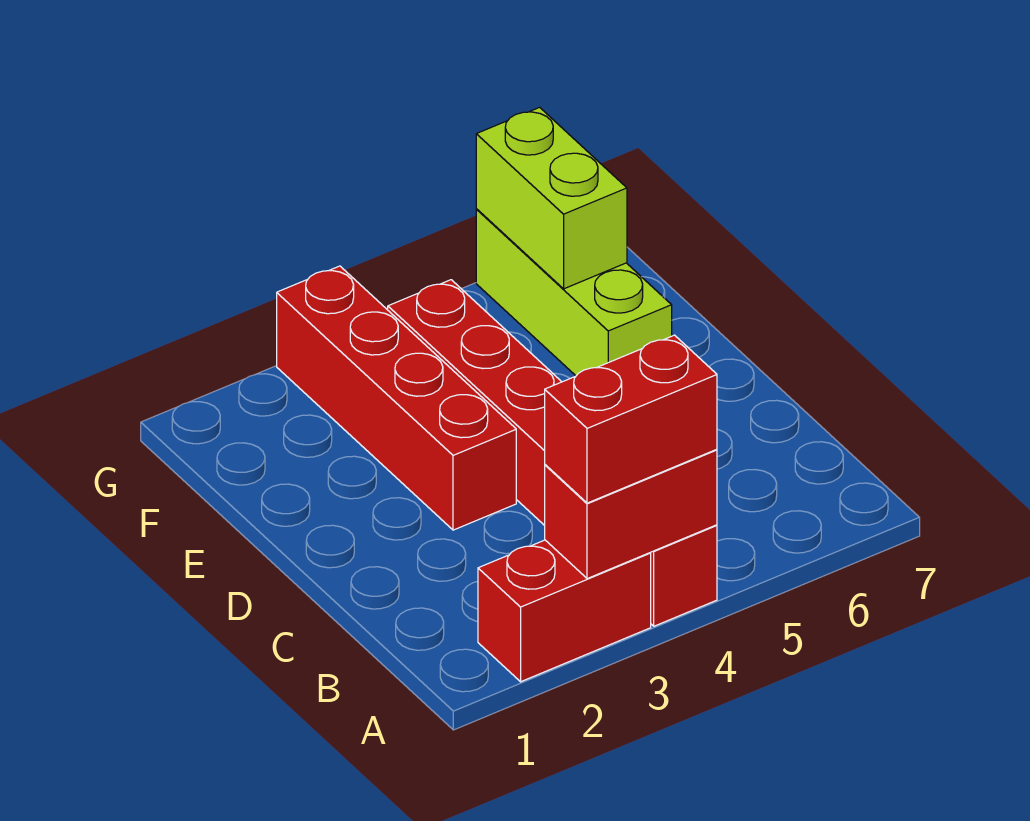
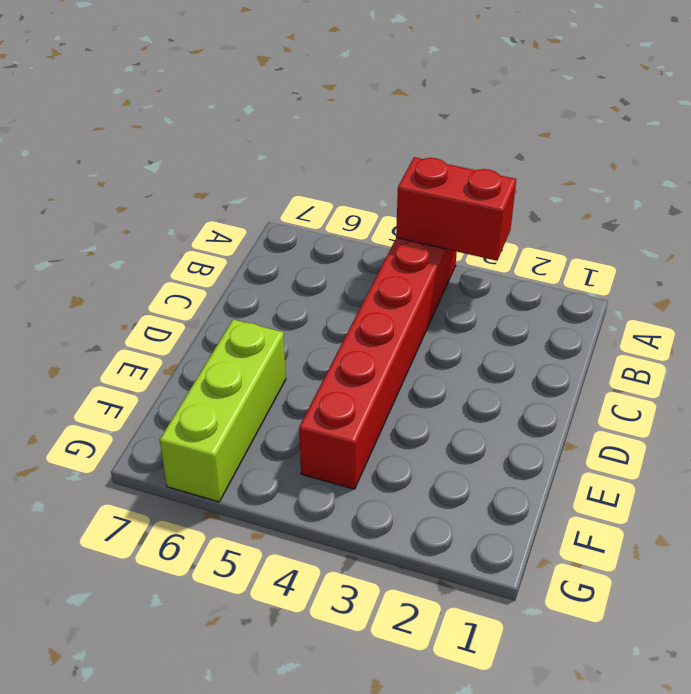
none -> red brick A2:A3 level 1
none -> red brick D3:G3 level 1

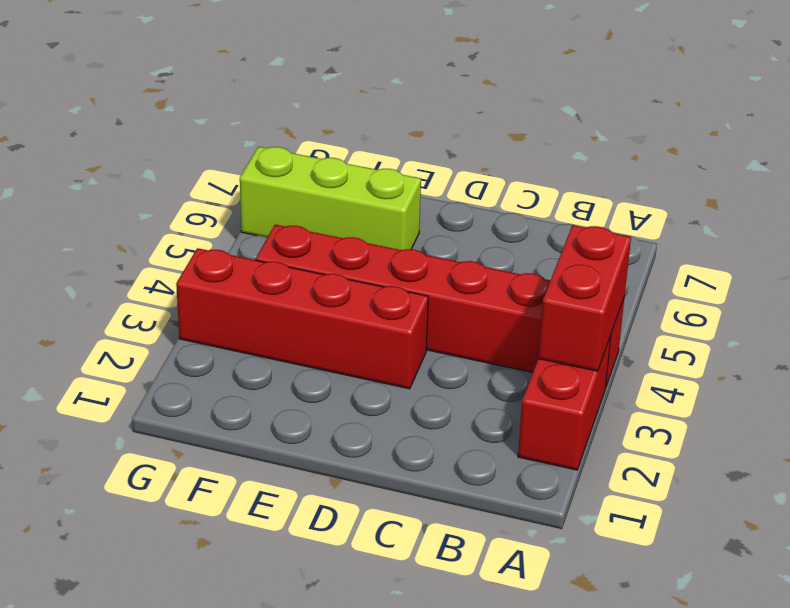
none -> lime brick F6:G6 level 2
none -> red brick A3:A4 level 3

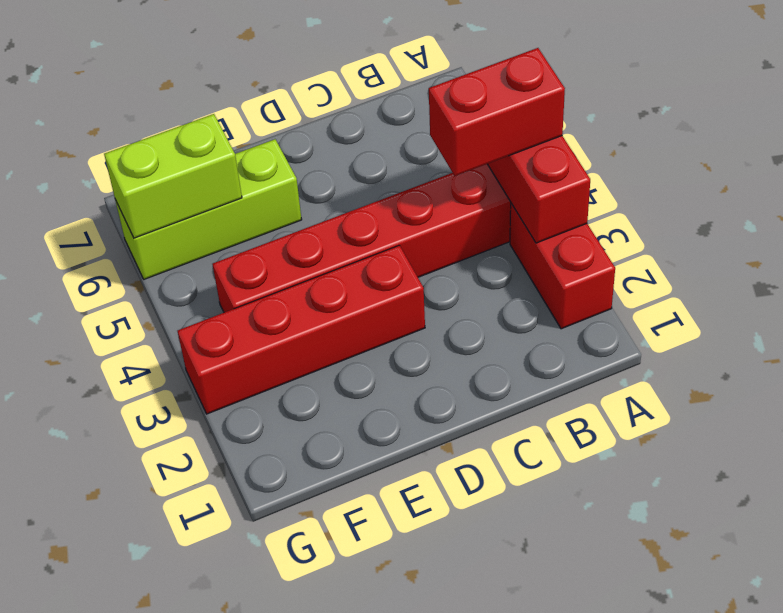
red brick A4:B4 level 3 -> red brick A3:A4 level 3

